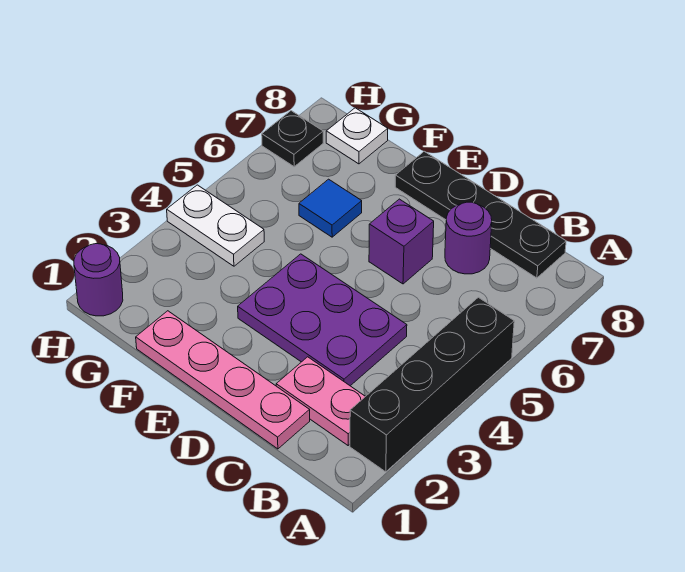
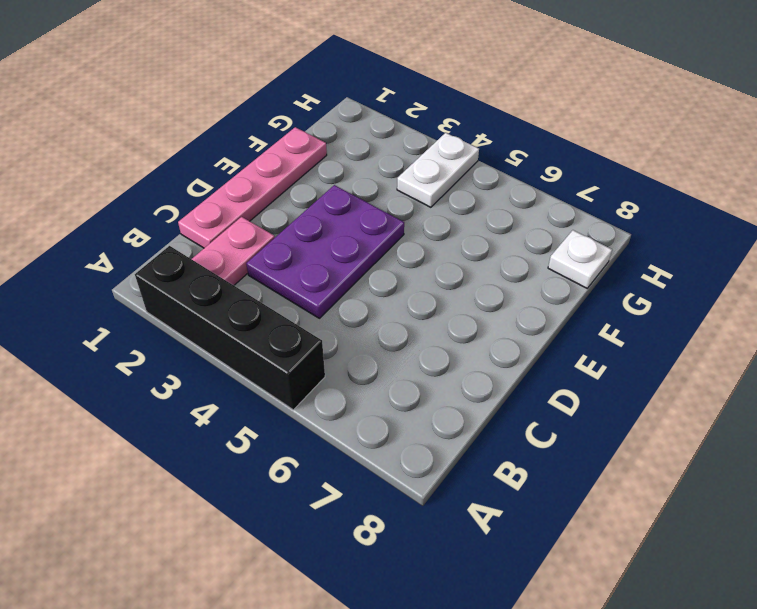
none -> black plate B8:E8 level 1
none -> purple round brick C7 level 1
none -> purple brick D6 level 1

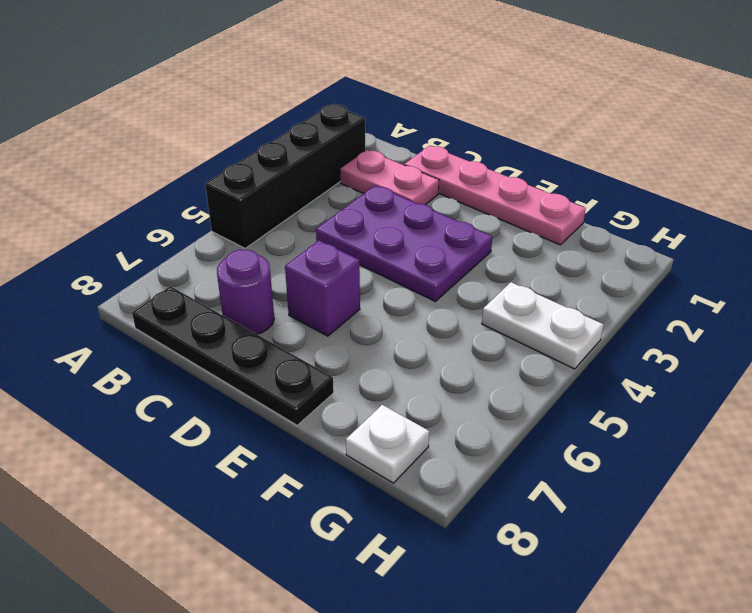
none -> blue tile F6 level 1
none -> purple round brick H1 level 1
none -> black plate H7 level 1

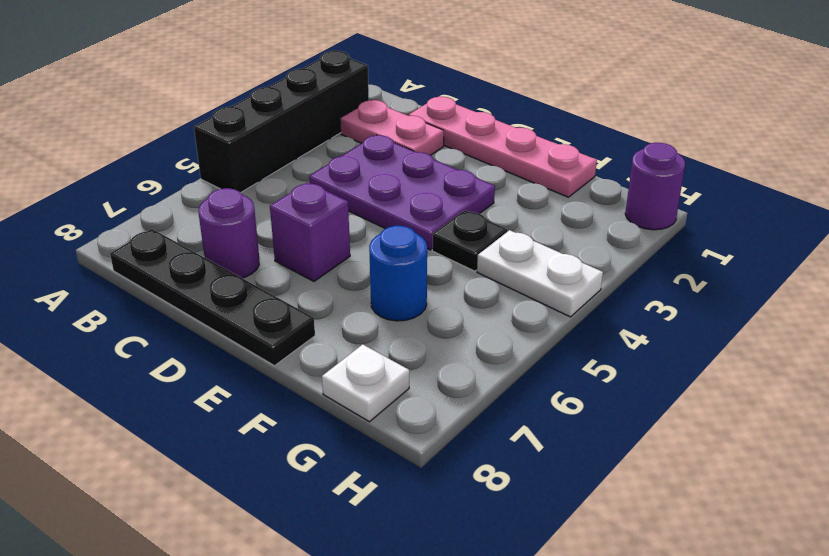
black plate F4 level 1 -> black plate H7 level 1
blue round brick F6 level 1 -> blue tile F6 level 1

